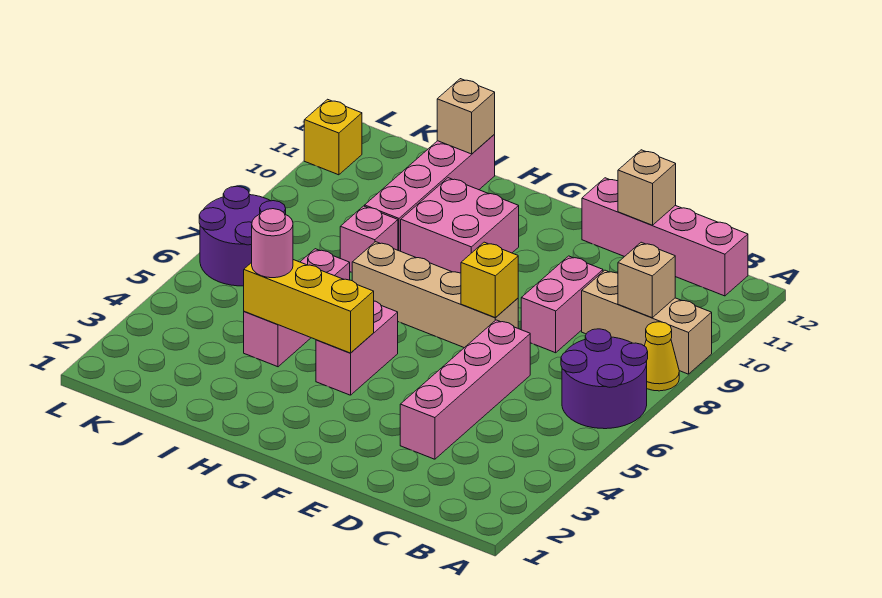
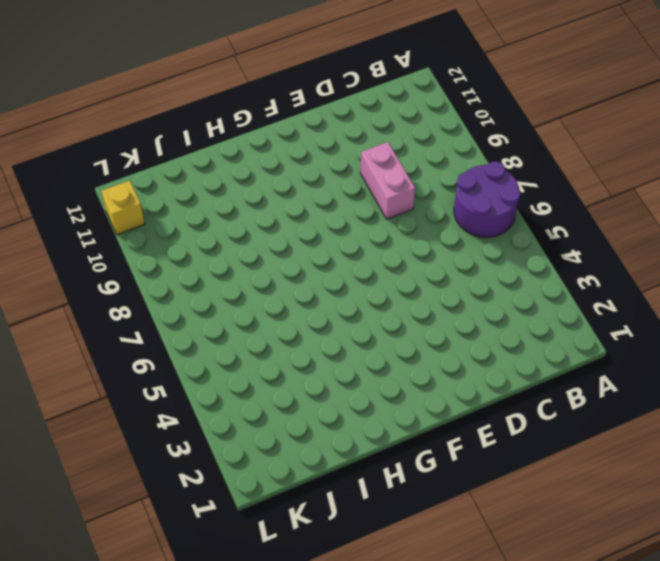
none -> yellow cone A8 level 1
none -> tan brick A9:C9 level 1
none -> pink brick B12:E12 level 1

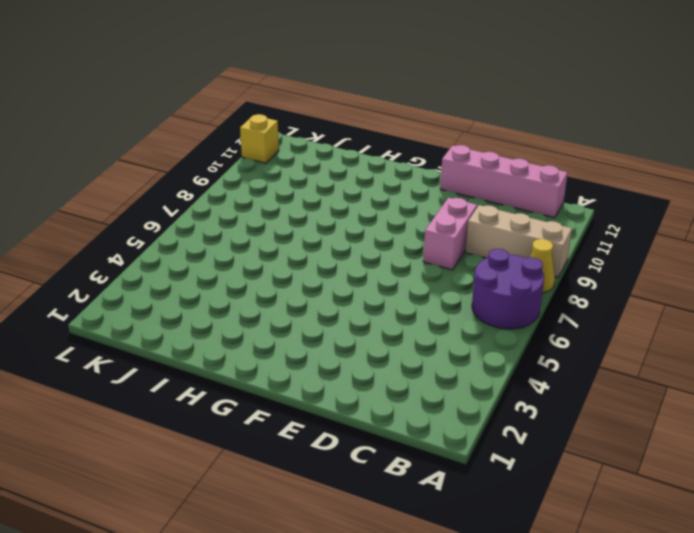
none -> pink brick D3:D6 level 1
none -> tan brick E7:H7 level 1
none -> pink brick G4:G5 level 1

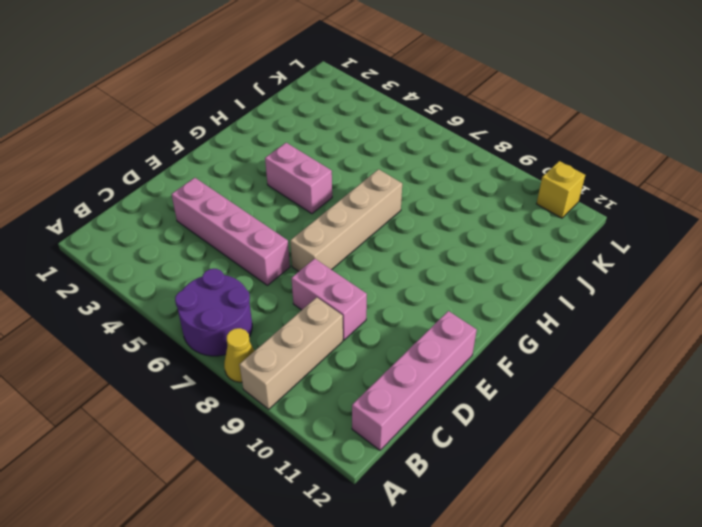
none -> pink brick G9:H10 level 1
none -> pink brick I4:I6 level 1
none -> pink brick I8 level 1

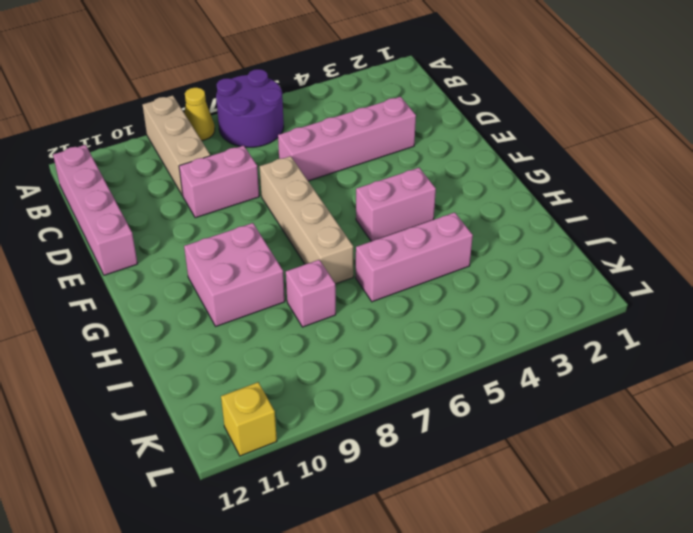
none -> pink brick I9:I12 level 1
none -> purple round brick K6:L7 level 1
none -> tan brick B9 level 2

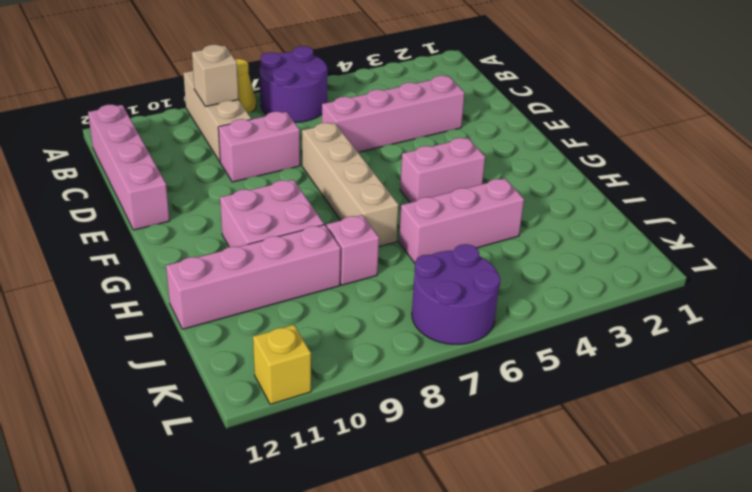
none -> tan brick D12 level 2
none -> yellow brick E7 level 2
none -> yellow brick G4:I4 level 2

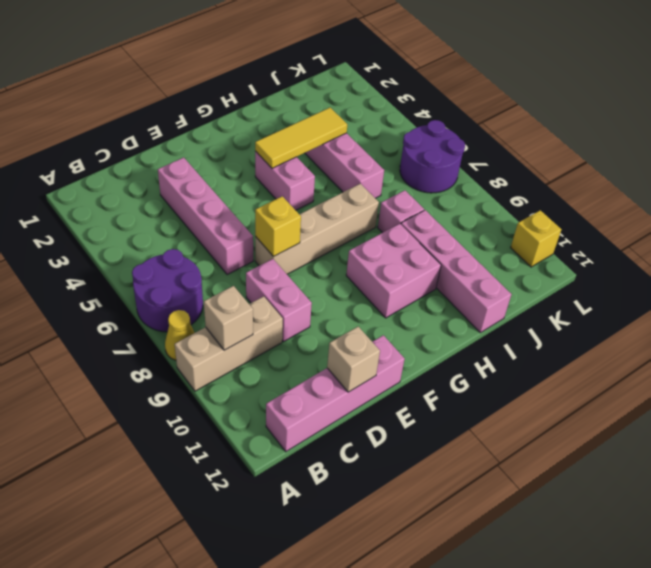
yellow tile G4:I4 level 2 -> yellow brick G4:I4 level 2
none -> tan brick I12 level 2
none -> pink round brick I4 level 3

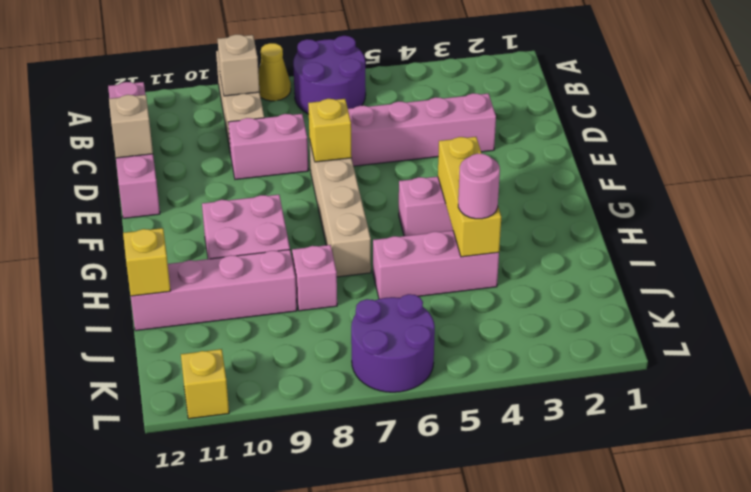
yellow brick I12 level 2 -> tan brick I12 level 2

